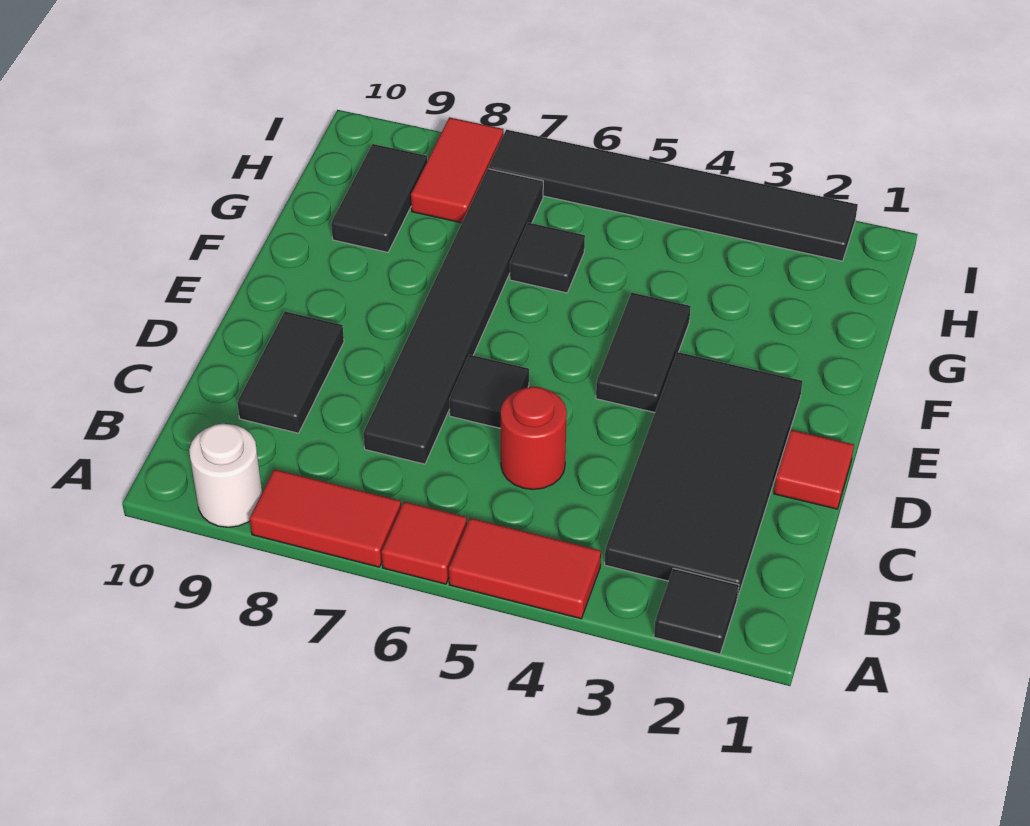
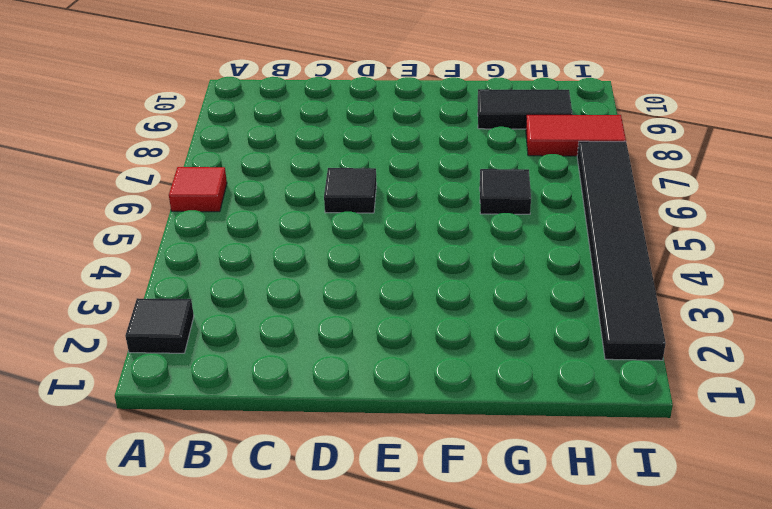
none -> red tile A4:A5 level 1
none -> red tile A7:A8 level 1
none -> white round brick A9 level 1

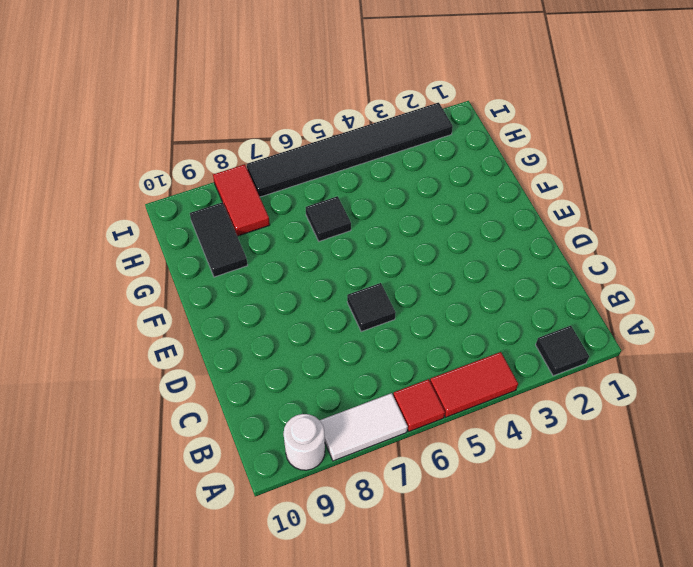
white tile A7:A8 level 1 -> red tile A7:A8 level 1
none -> black tile B2:E3 level 1
none -> red round brick C5 level 1
none -> black tile C7:H7 level 1

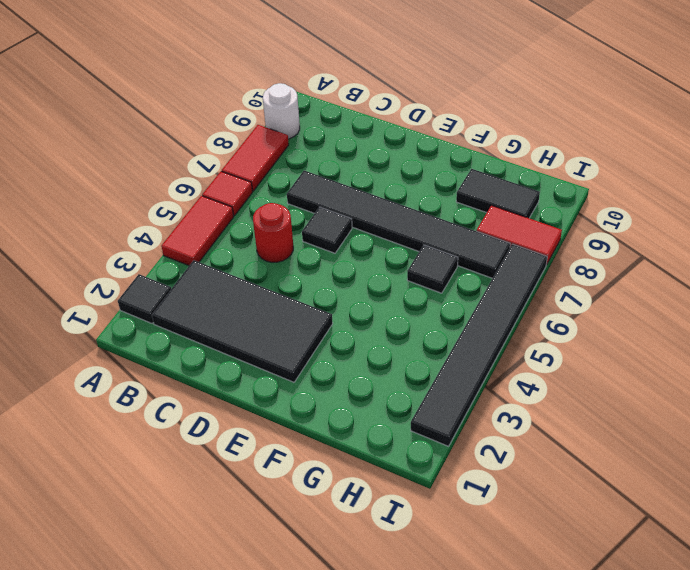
none -> black tile C9:D9 level 1
none -> red tile D1 level 1
none -> black tile E4:F4 level 1

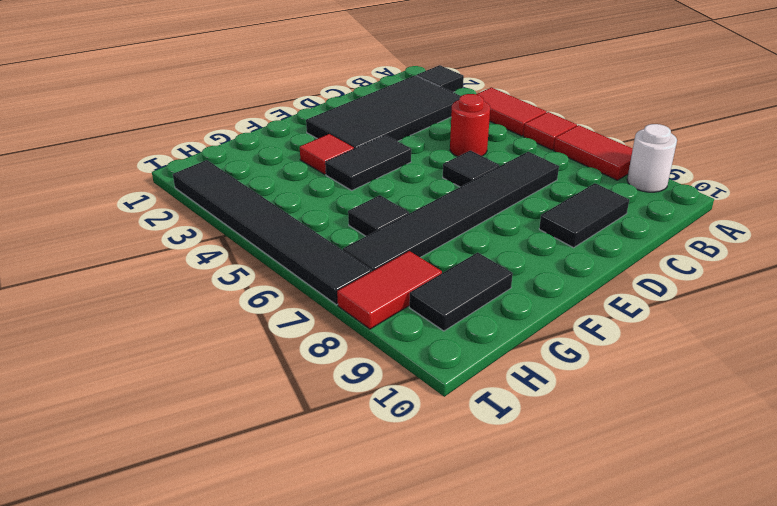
red tile F3 level 1 -> red tile D1 level 1

